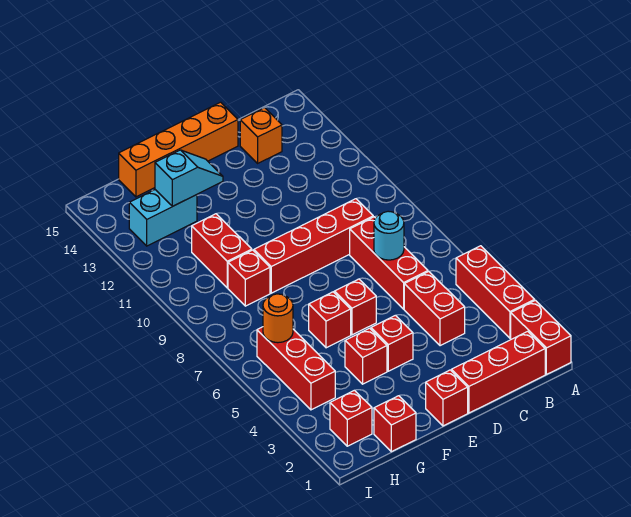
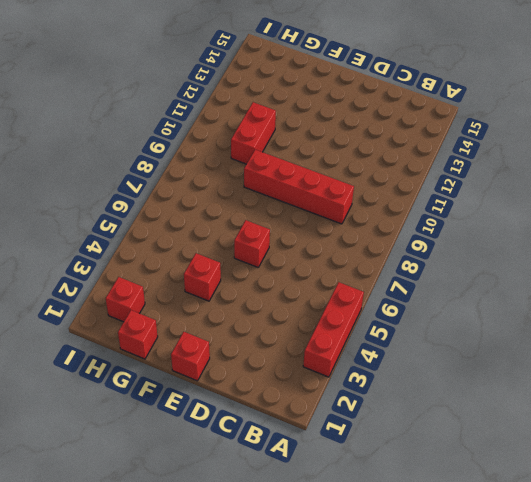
none -> red brick A1:A2 level 1
none -> red brick B1:D1 level 1
none -> red brick C4:C5 level 1

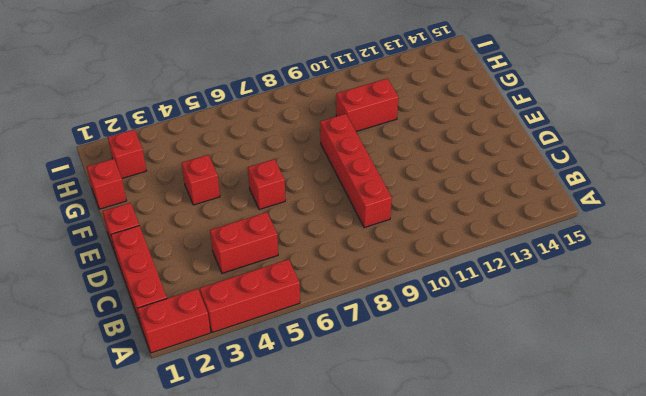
none -> red brick C6:C8 level 1
none -> orange brick C14 level 1
none -> orange brick D15:G15 level 1

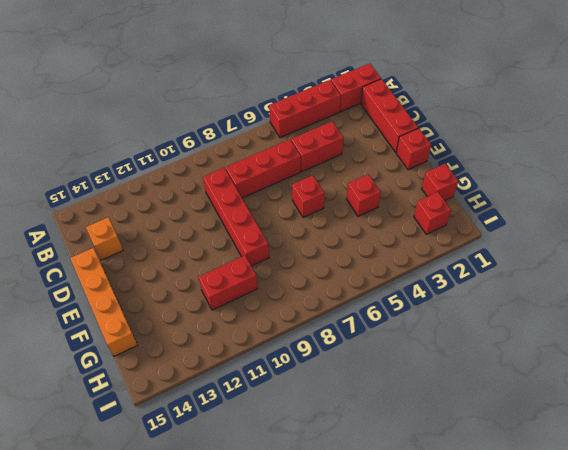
none -> red brick E4 level 1
none -> red brick F6 level 1
none -> red brick G9 level 1

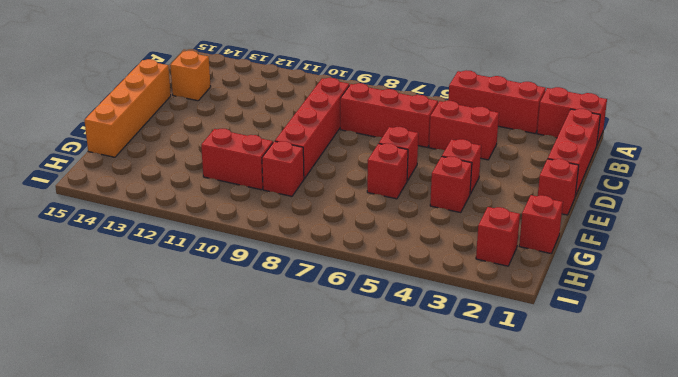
none -> cyan brick G13:H13 level 1
none -> red brick H4:H6 level 1
none -> cyan round brick C7 level 2

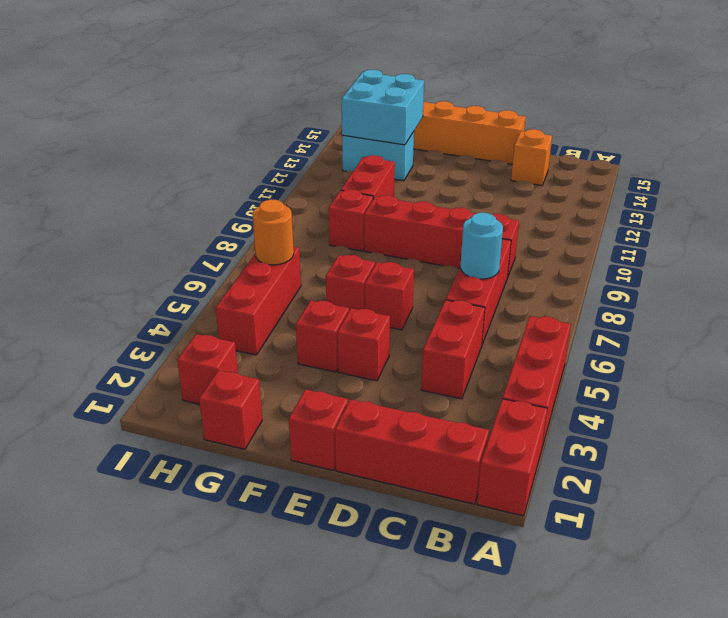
cyan brick G13:H14 level 2 -> cyan slope F13:G13 level 2 top G

